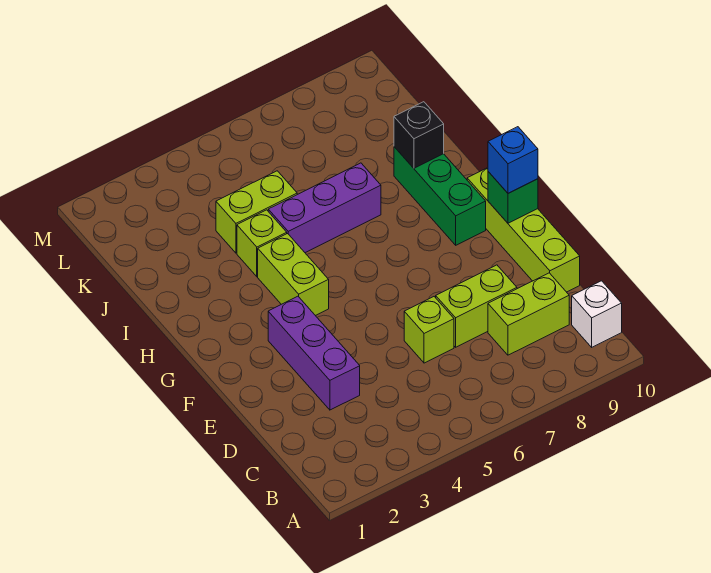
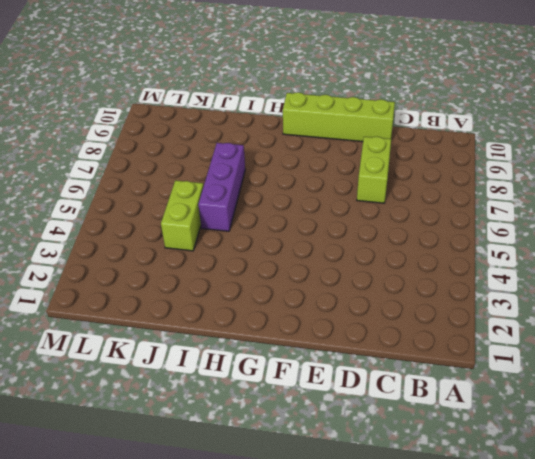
none -> white brick B10 level 1
none -> lime brick C8:C9 level 1
none -> purple brick D3:F3 level 1

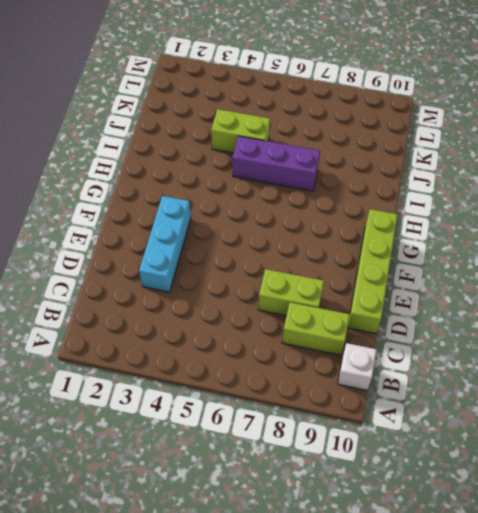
cyan brick D3:F3 level 1 -> purple brick D3:F3 level 1
none -> lime brick D6 level 1
none -> lime brick G4:H4 level 1
none -> green brick G9:I9 level 1

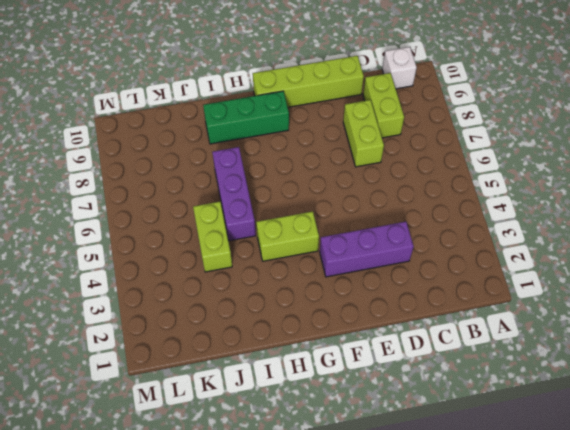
none -> lime brick D6 level 1
none -> lime brick I4 level 1
none -> green brick F10 level 2

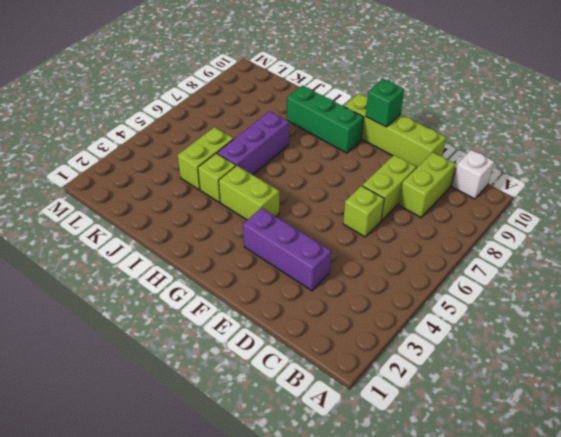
none -> black brick I9 level 2
none -> blue brick F10 level 3

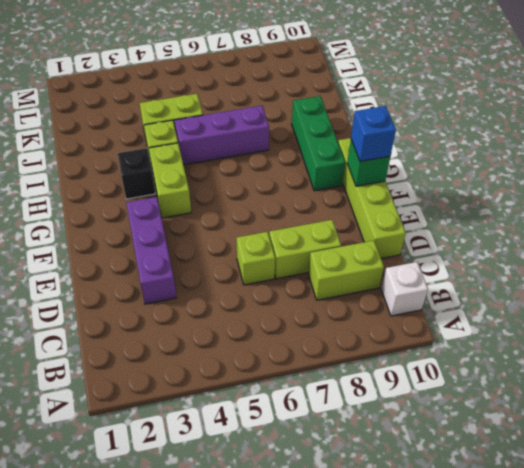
black brick H3 level 1 -> black brick I9 level 2

